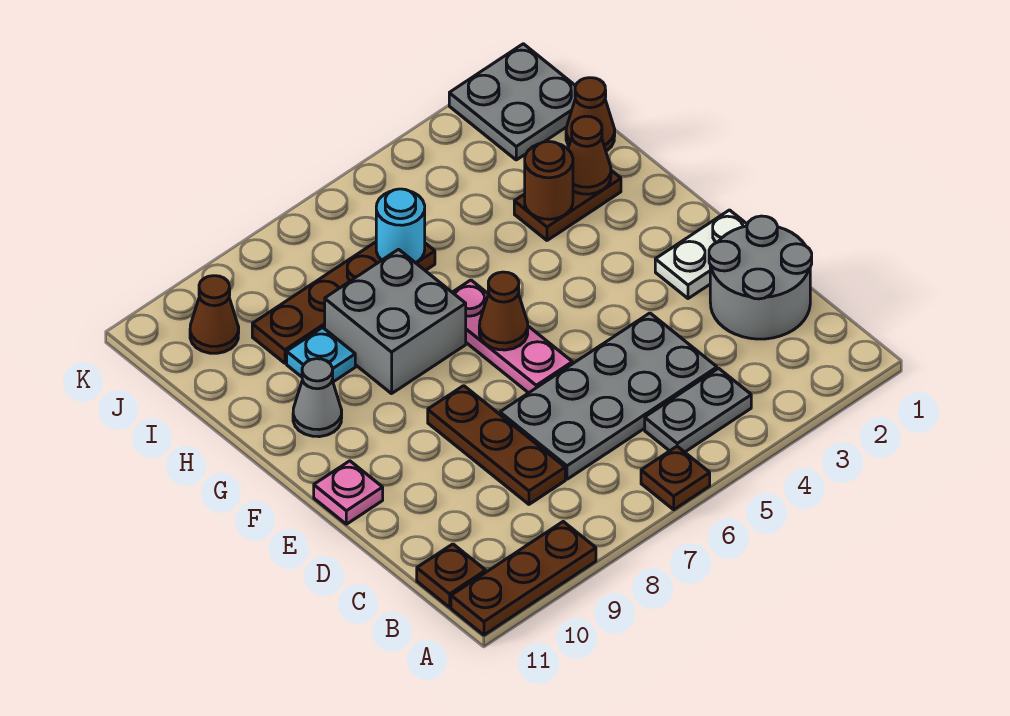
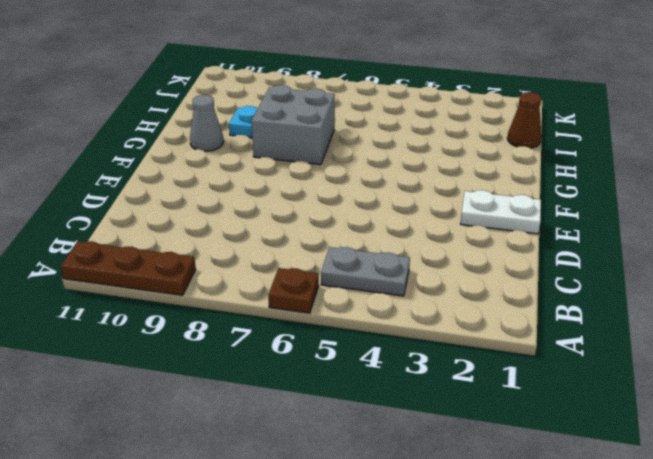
none -> brown plate B11 level 1
none -> grey round brick C1:D2 level 1
none -> grey plate C4:D7 level 1

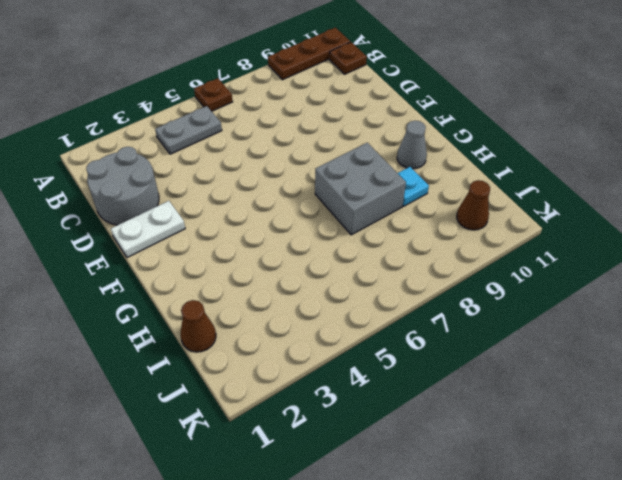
none -> grey plate C4:D7 level 1
none -> brown plate C8:E8 level 1
none -> pink plate E6:G6 level 1

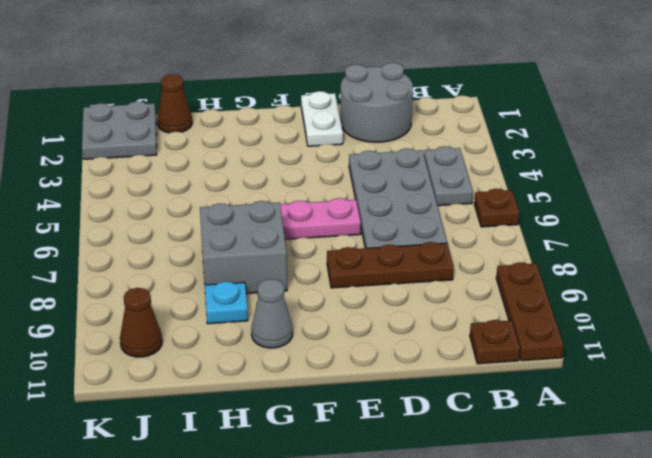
none -> pink plate E11 level 1
none -> brown plate H2:H3 level 1
none -> brown plate I6:I9 level 1

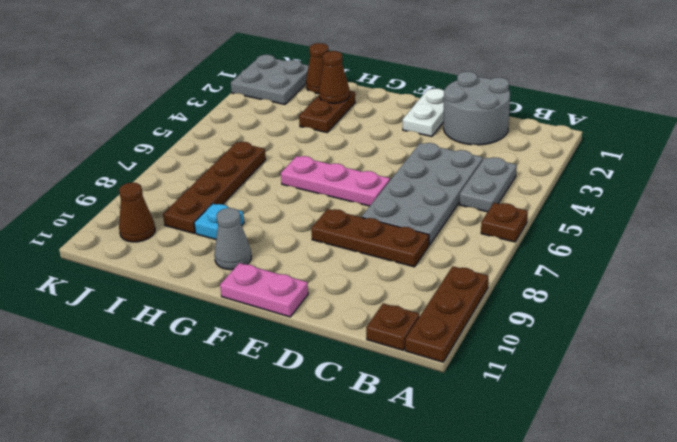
pink plate E11:F11 level 1 -> pink plate E11 level 1
none -> grey brick G7:H8 level 1
none -> brown cone F6 level 2
none -> brown round brick H3 level 2

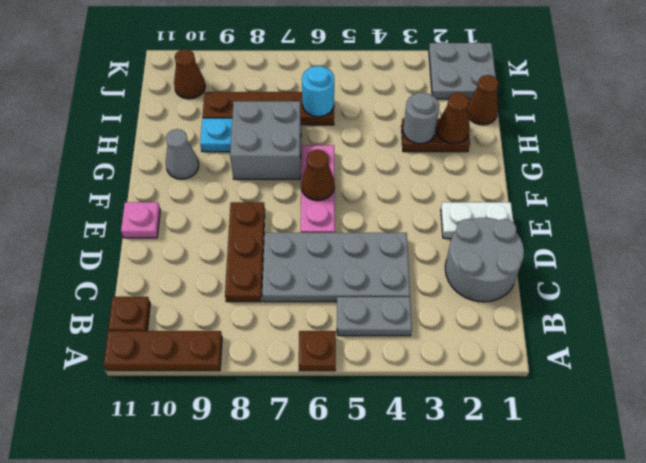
grey round brick H3 level 2 -> brown round brick H3 level 2

